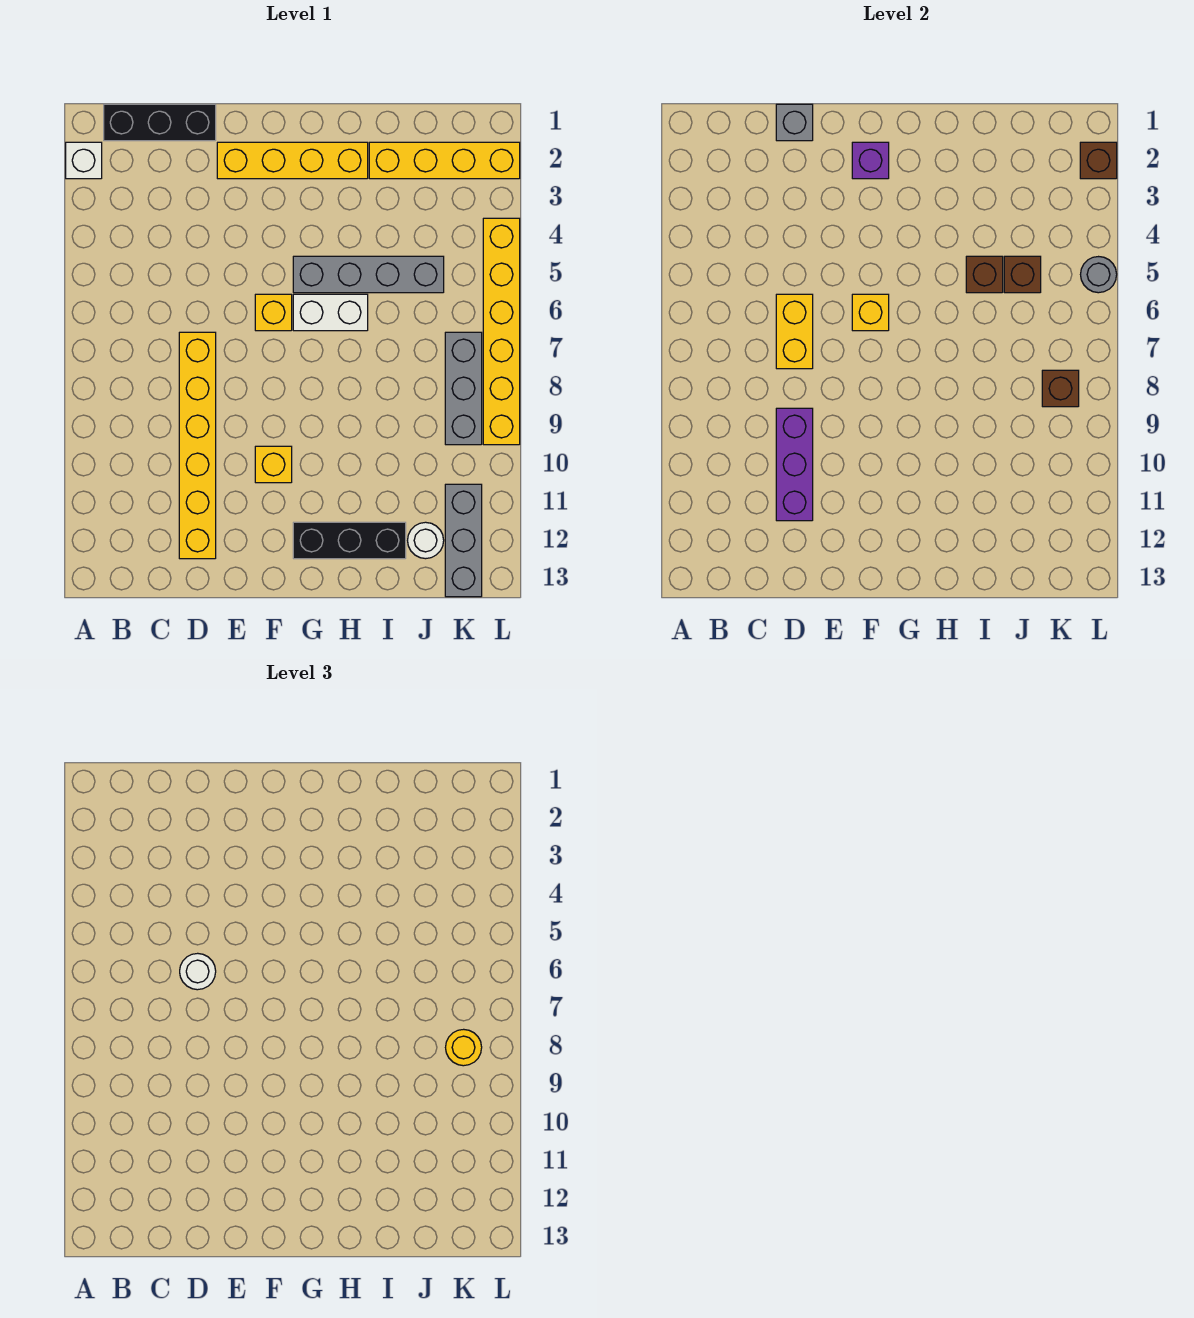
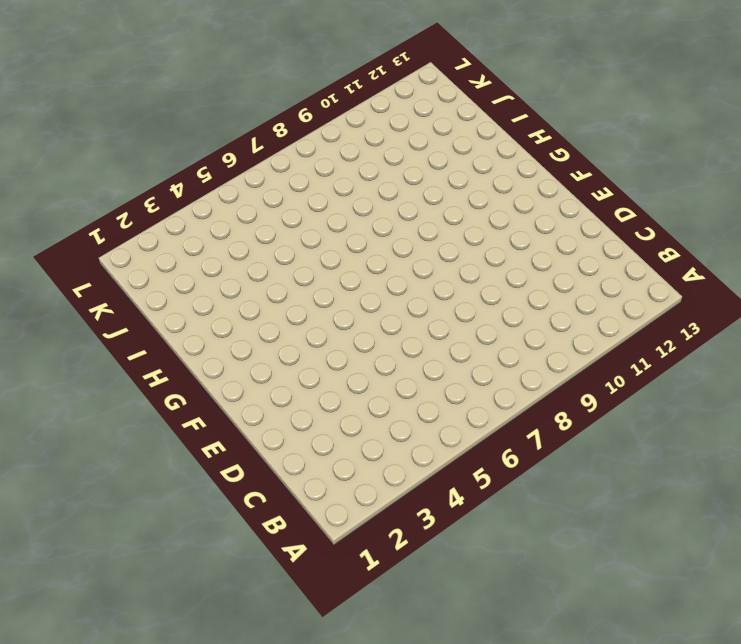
none -> white brick A2 level 1
none -> black brick B1:D1 level 1
none -> yellow brick D7:D12 level 1

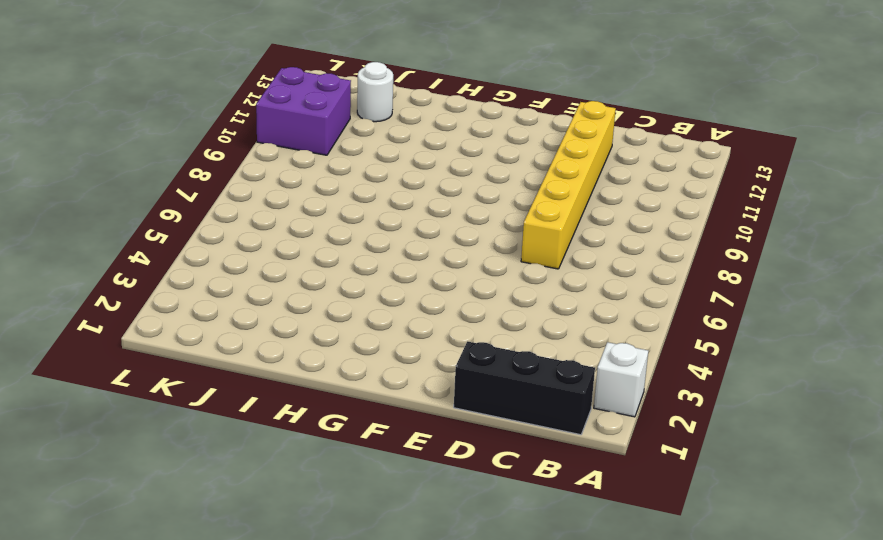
purple brick K10:L11 level 1 -> grey brick K11:K13 level 1
none -> yellow brick E2:H2 level 1
none -> yellow brick F6 level 1
none -> yellow brick F10 level 1

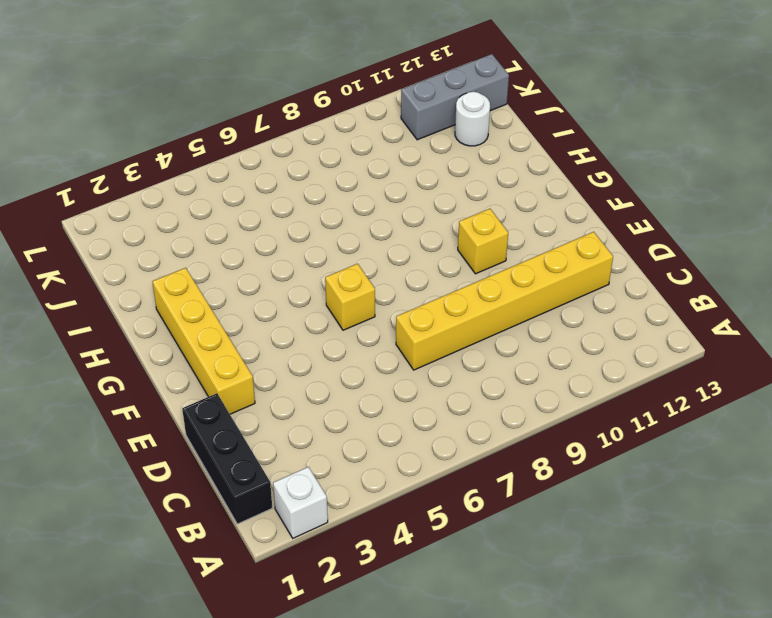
none -> grey brick G5:J5 level 1
none -> white brick G6:H6 level 1
none -> black brick G12:I12 level 1

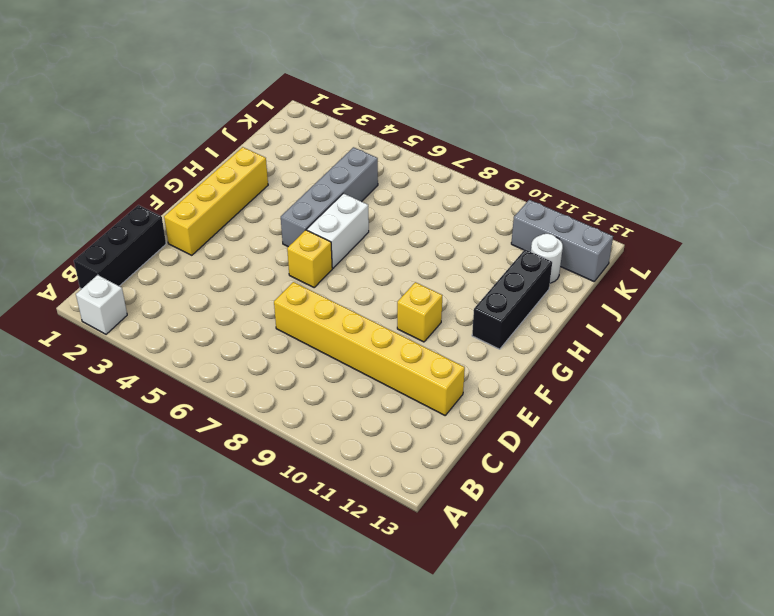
none -> yellow brick I2:L2 level 1
none -> grey brick K7:K9 level 1
none -> yellow brick L4:L9 level 1

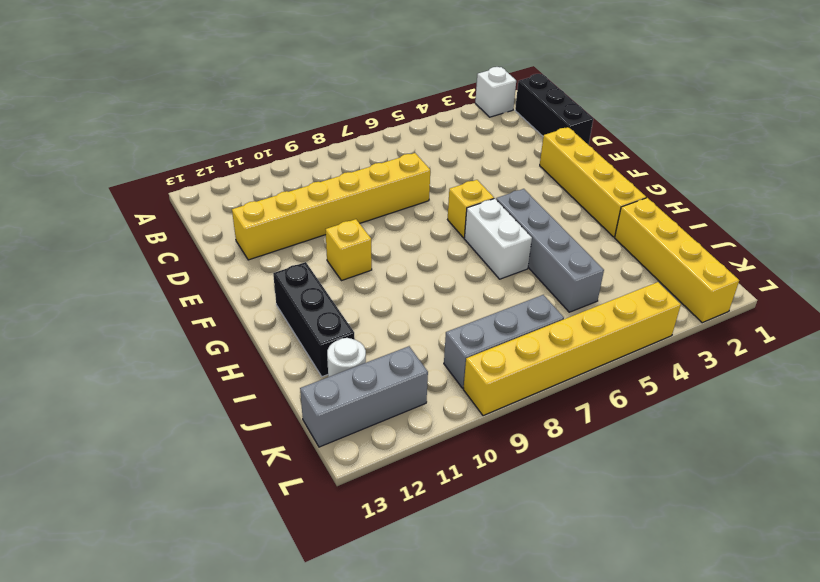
none -> grey brick D1 level 2
none -> yellow brick D6:D7 level 2
none -> purple brick D9:D11 level 2

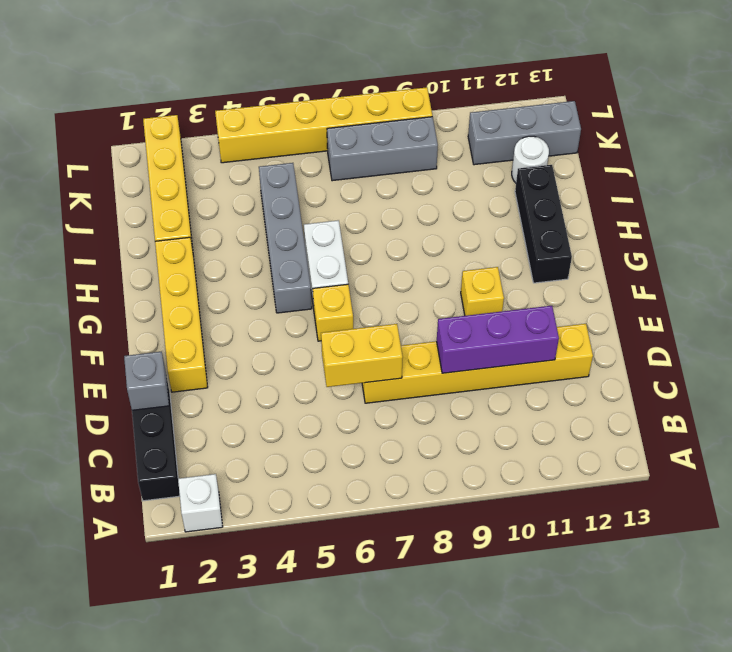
none -> purple brick F2 level 2
none -> yellow brick F6 level 2
none -> brown brick I5 level 2

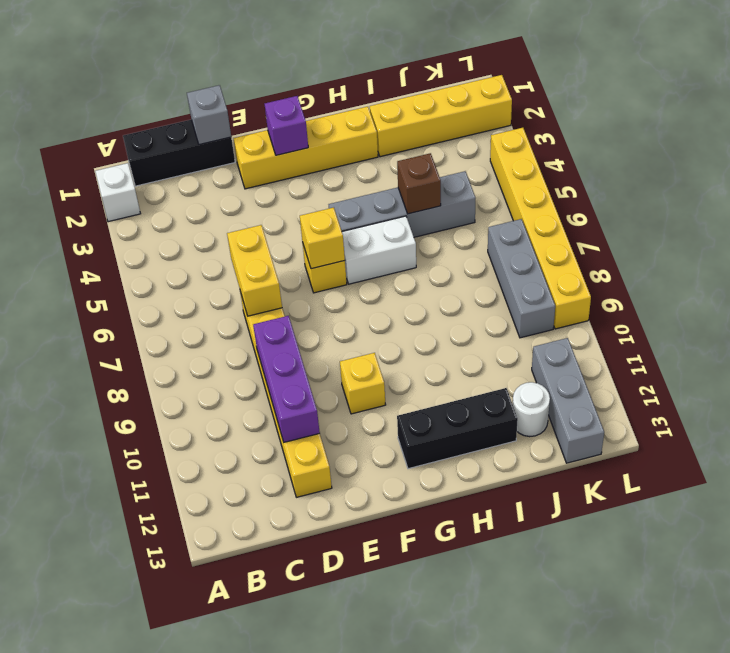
none -> brown brick J5 level 2
none -> brown brick K8 level 2
none -> brown brick L2 level 2

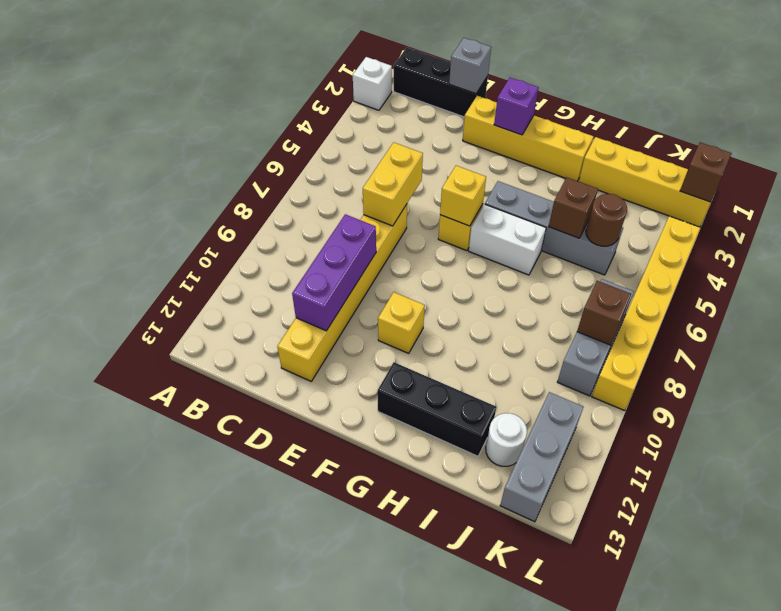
brown round brick J5 level 2 -> brown brick J5 level 2
none -> grey round brick L5 level 2
none -> white round brick D6 level 3
none -> yellow round brick K8 level 3

